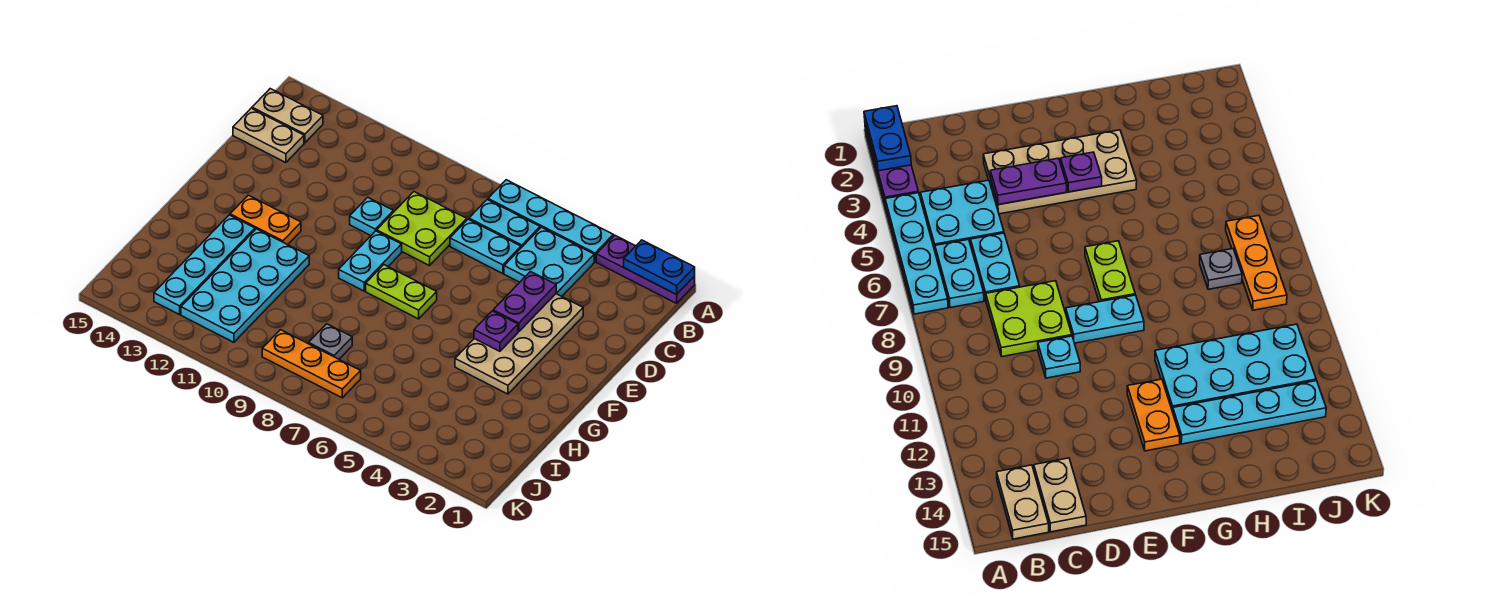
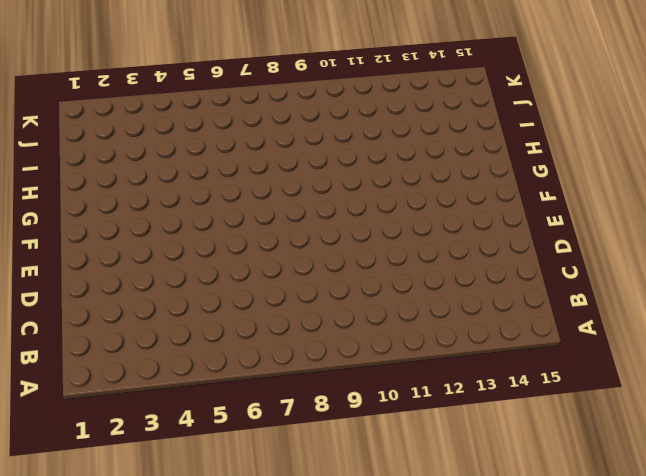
none -> purple plate A1:A3 level 1
none -> cyan plate A4:A7 level 1
none -> cyan plate B4:C5 level 1

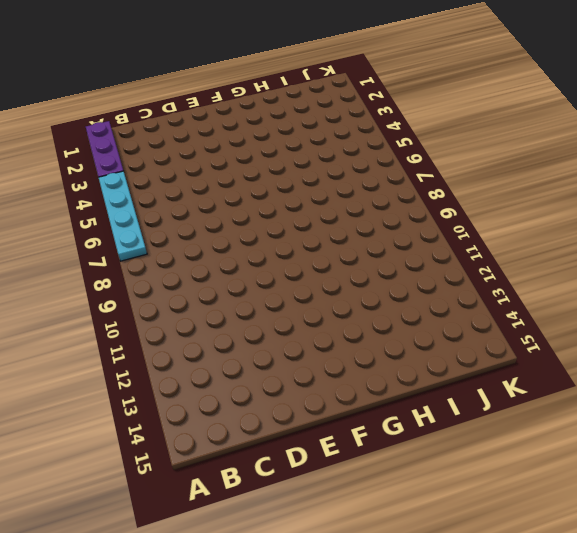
none -> cyan plate B4:C5 level 1
none -> cyan plate B6:B7 level 1
none -> tan plate B14:B15 level 1

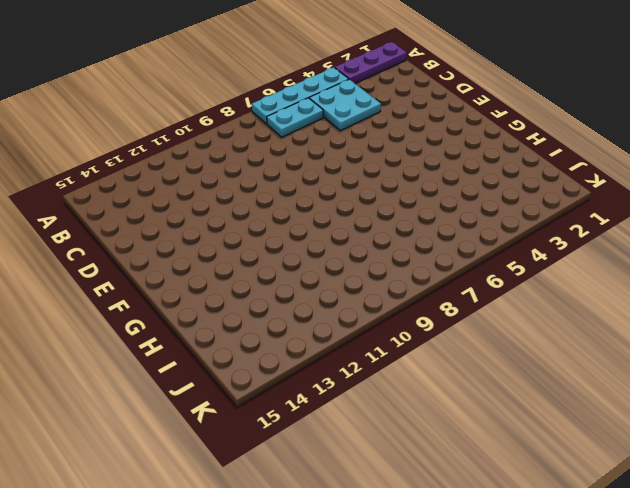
none -> tan plate B14:B15 level 1
none -> cyan plate C6:C7 level 1
none -> lime plate C8:D9 level 1

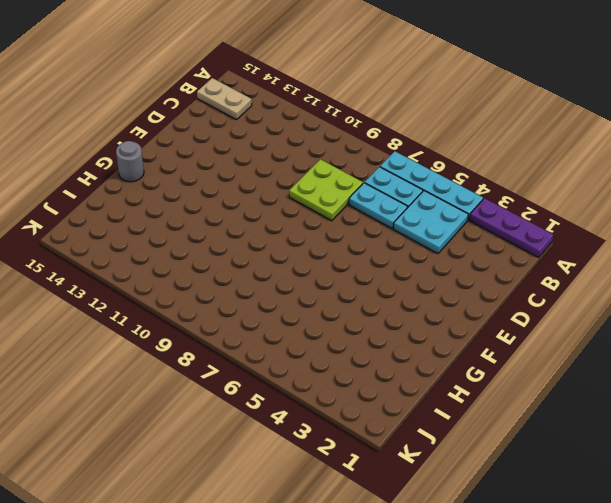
grey round brick G15 level 1 -> none
none -> tan plate C14:C15 level 1
none -> tan plate D3:G4 level 1
none -> cyan plate D10 level 1

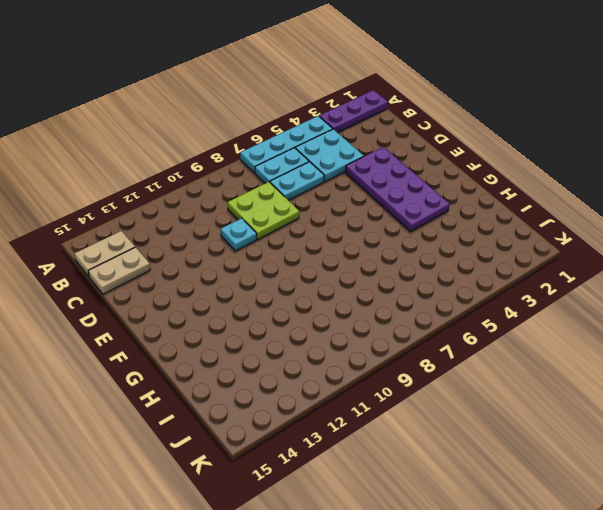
purple plate D3:G4 level 1 -> tan plate D3:G4 level 1
none -> cyan plate E9:F9 level 1
none -> lime plate F7:F8 level 1
none -> orange plate F12:F13 level 1

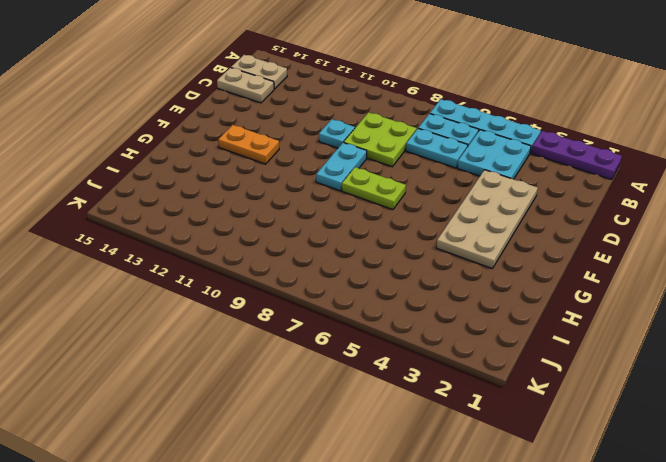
none -> cyan plate G11:J12 level 1
none -> cyan plate G13:J13 level 1
none -> grey plate I8 level 1

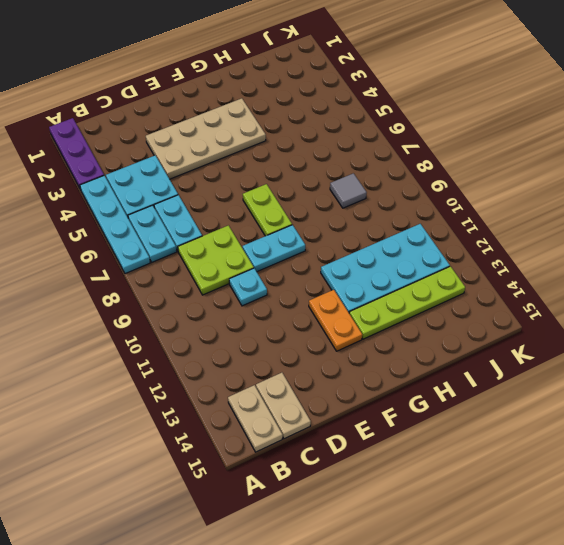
lime plate G13:J13 level 1 -> cyan plate G13:J13 level 1
grey tile I8 level 1 -> grey plate I8 level 1
none -> orange plate J7:J9 level 1
none -> blue plate A1:A2 level 2
none -> purple plate D4:E4 level 2

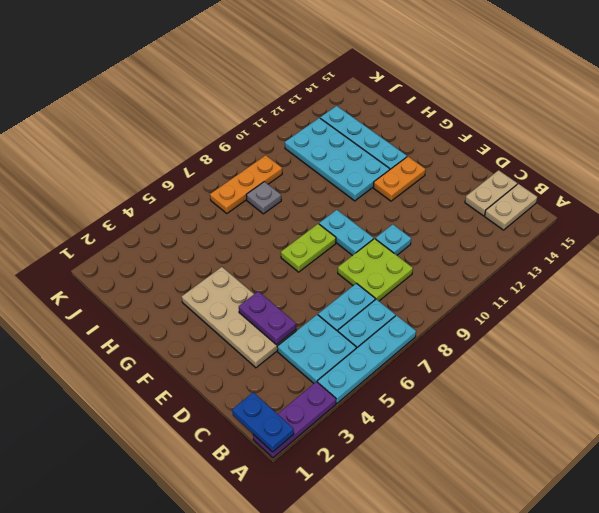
blue plate A1:B1 level 2 -> blue plate A1:A2 level 2
none -> purple plate F4 level 2

